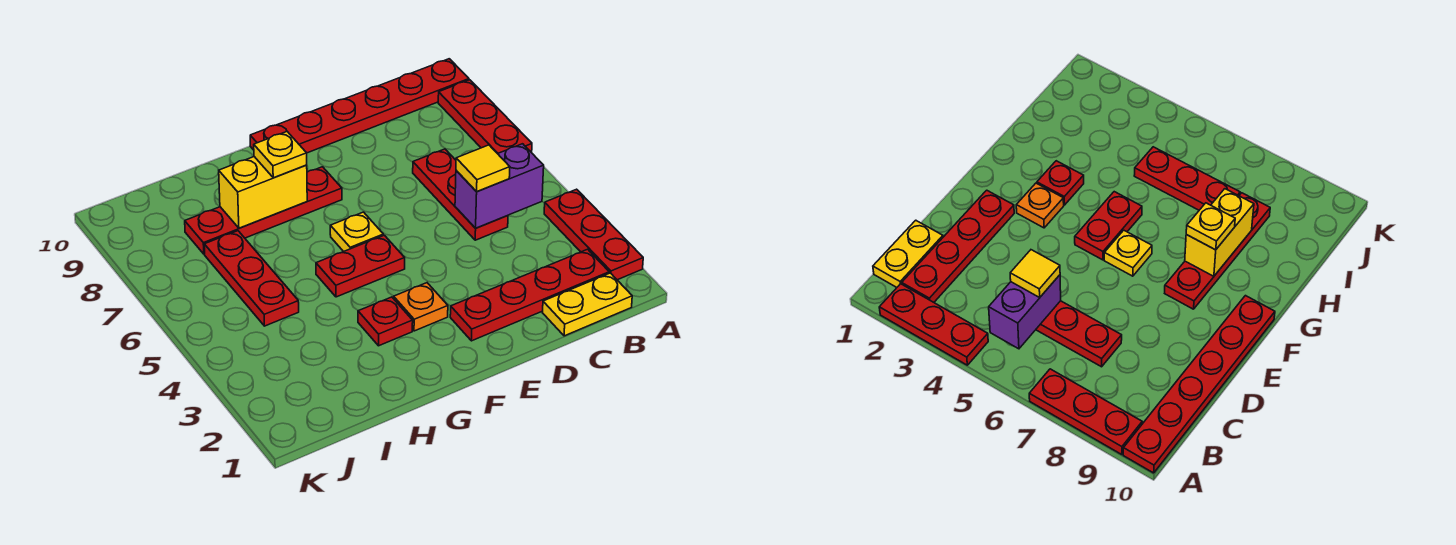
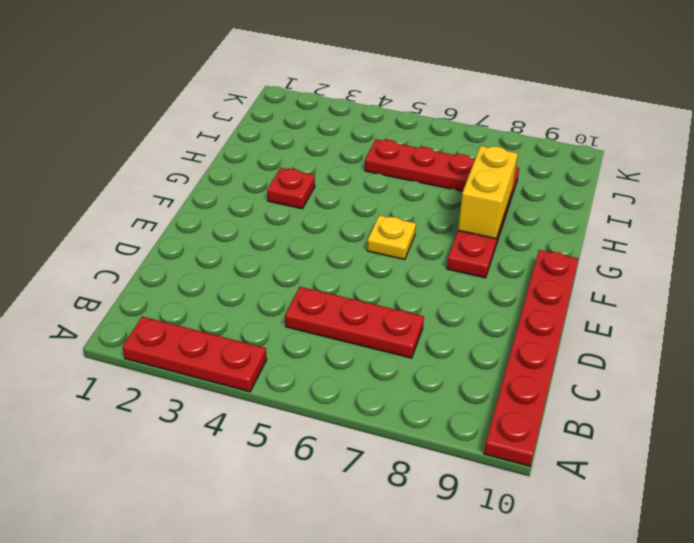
none -> red plate A7:A9 level 1
none -> yellow plate B1:C1 level 1
none -> red plate B2:E2 level 1

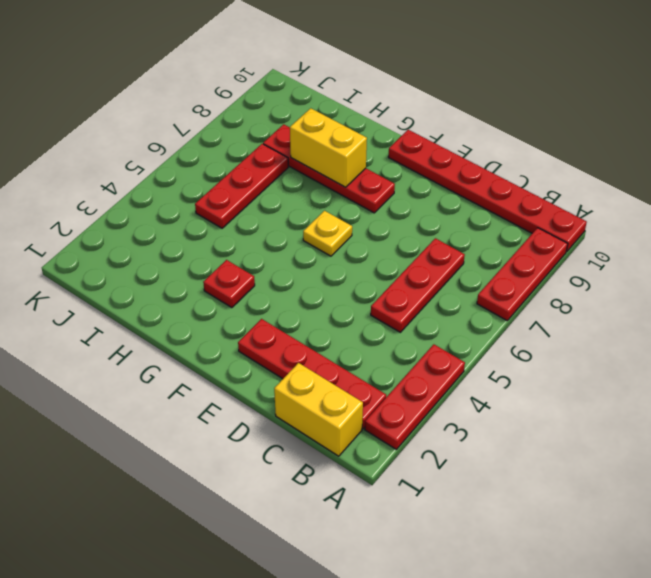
yellow brick B1:C1 level 1 -> yellow plate B1:C1 level 1
none -> orange plate F3 level 1
none -> red plate F5:G5 level 1
none -> purple brick B5:C5 level 2

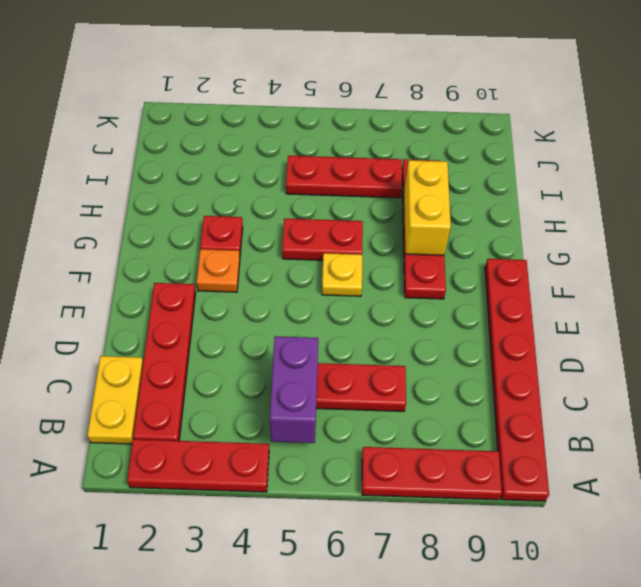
red plate G5:G6 level 1 -> red plate F5:G5 level 1
none -> yellow tile C5 level 3
none -> yellow plate G8 level 3

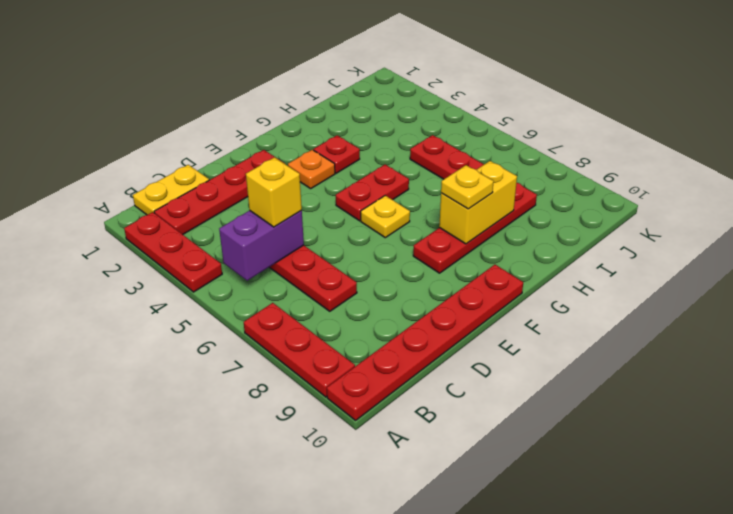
yellow brick C5 level 3 -> yellow tile C5 level 3

